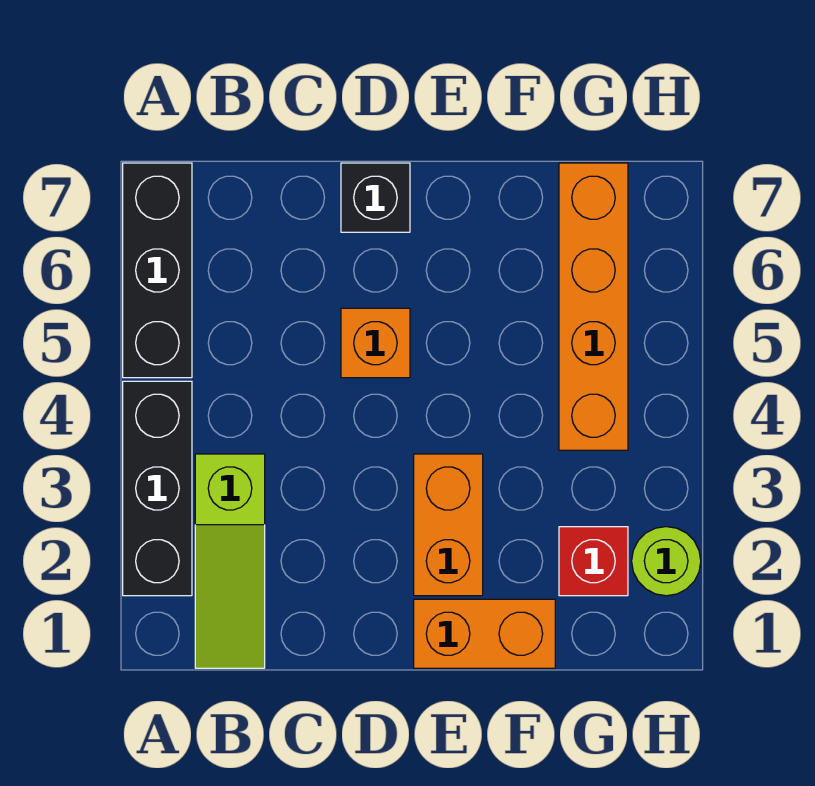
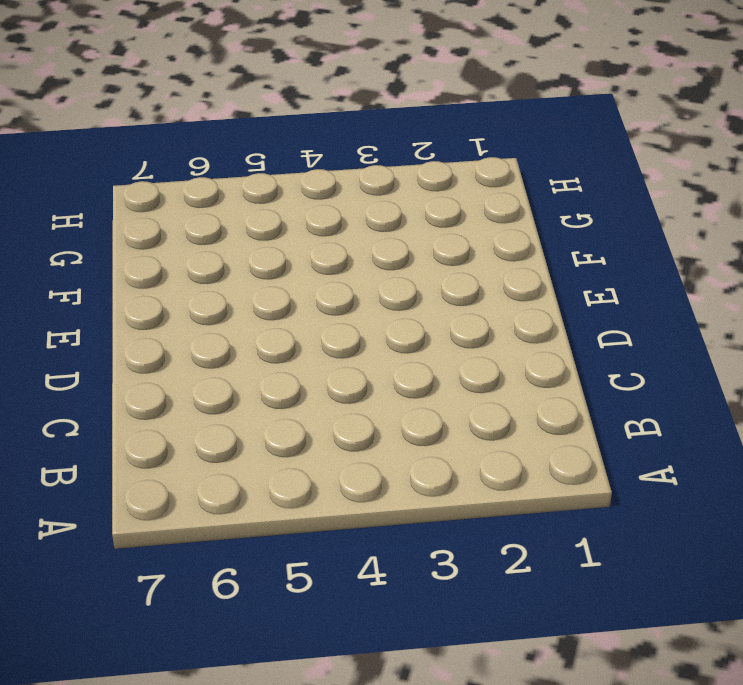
none -> black brick A2:A4 level 1
none -> black brick A5:A7 level 1

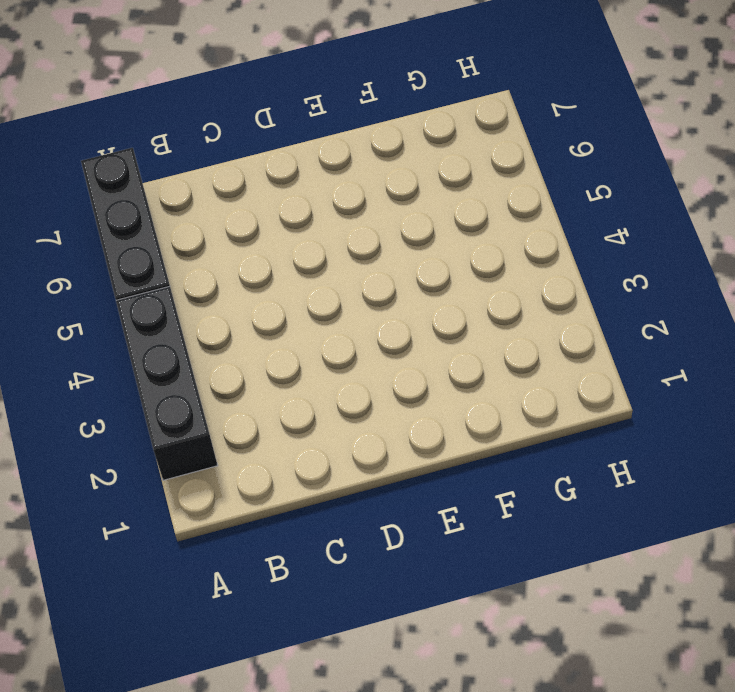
none -> lime slope B1:B3 level 1 top 3
none -> orange brick D5 level 1

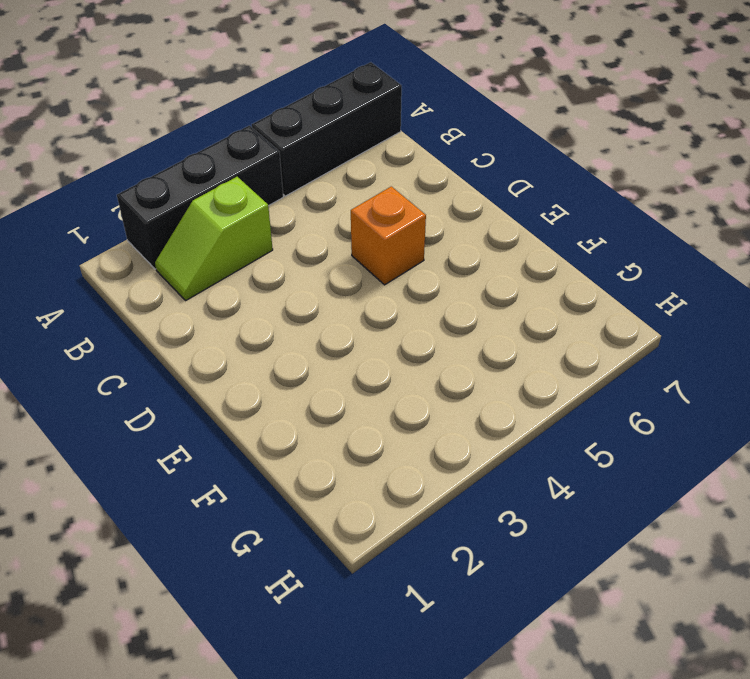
lime slope B2:B3 level 1 top 3 -> lime slope B1:B3 level 1 top 3
none -> black brick D7 level 1
none -> orange brick E1:F1 level 1

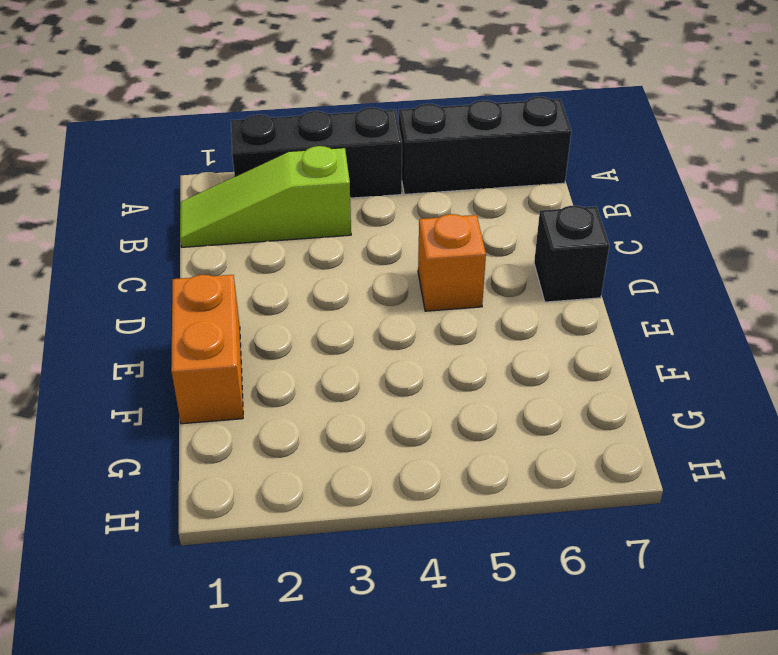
none -> orange brick E2:E3 level 1
none -> red brick G2 level 1

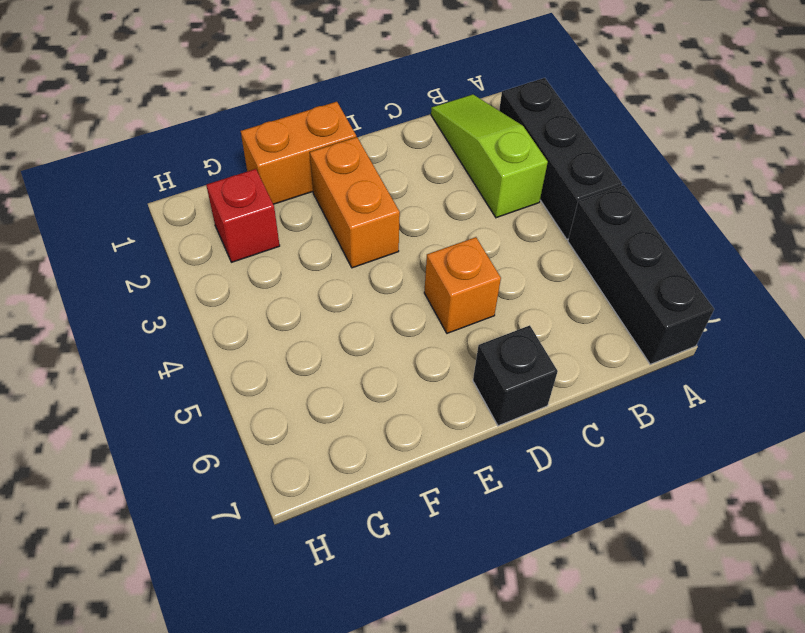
none -> orange brick G4:G7 level 1
none -> lime round brick H2 level 1

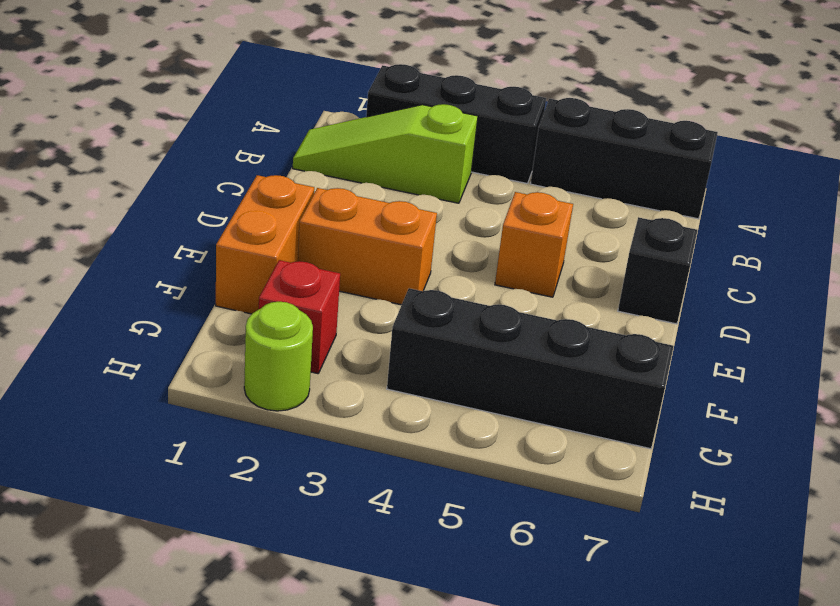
black brick G4:G7 level 1 -> orange brick G4:G7 level 1

